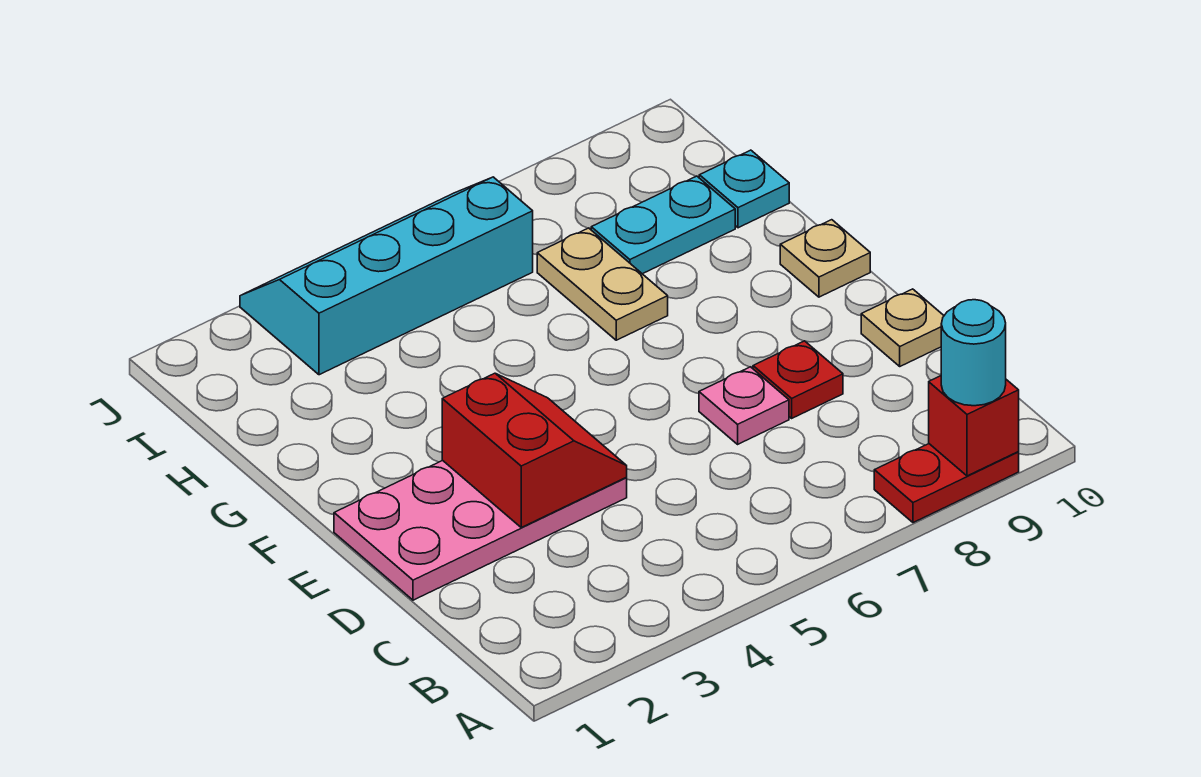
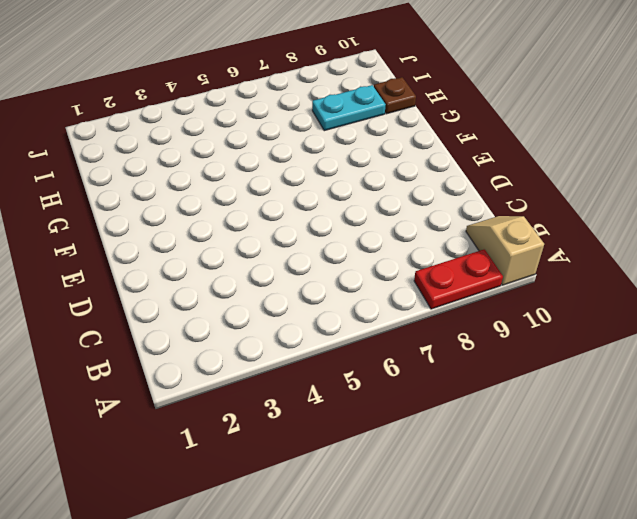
tan slope A10:B10 level 1 top A -> none
brown plate H10 level 1 -> cyan plate H10 level 1
none -> pink plate D1:E4 level 1
none -> pink plate D7 level 1
none -> red plate D8 level 1

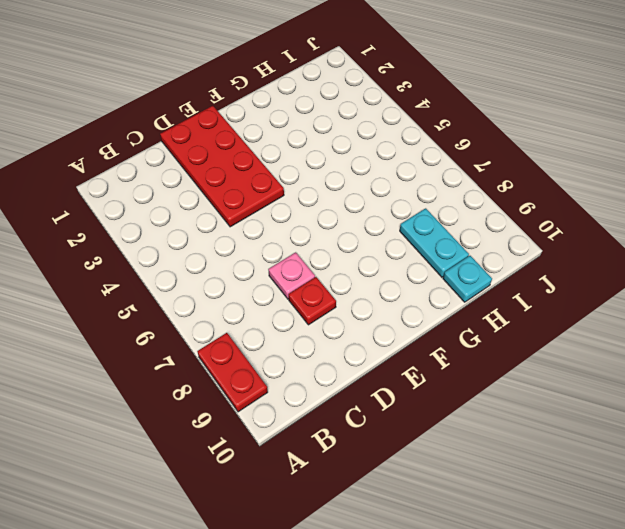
red plate D1:E4 level 1 -> pink plate D1:E4 level 1
none -> tan plate D10 level 1
none -> tan plate F10 level 1
none -> tan plate G7:H7 level 1

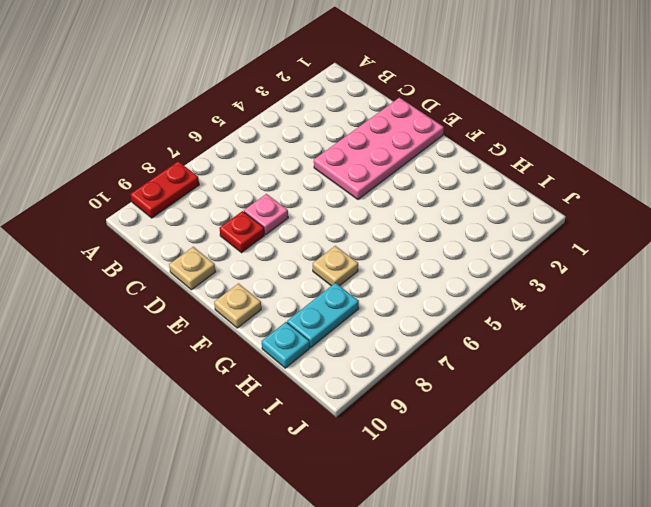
tan plate G7 level 1 -> tan plate G7:H7 level 1
none -> cyan slope I3:J6 level 1 top I
none -> red brick A9 level 2
none -> red slope D3:E4 level 2 top 3

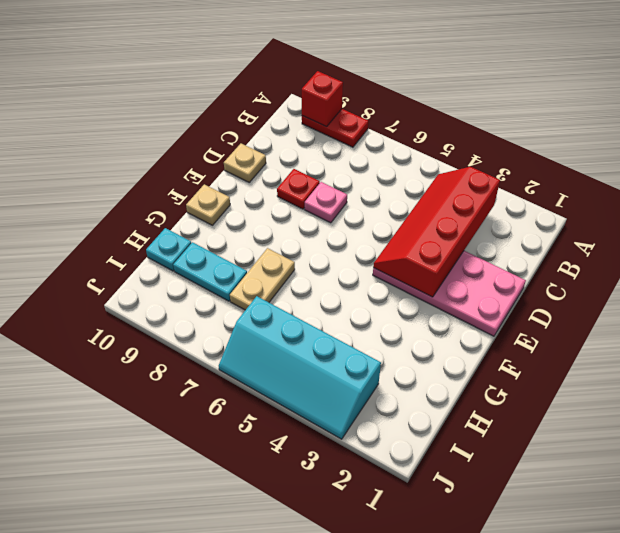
red slope B3:E4 level 2 top 3 -> red slope D3:E4 level 2 top 3
none -> cyan round brick A9 level 3

